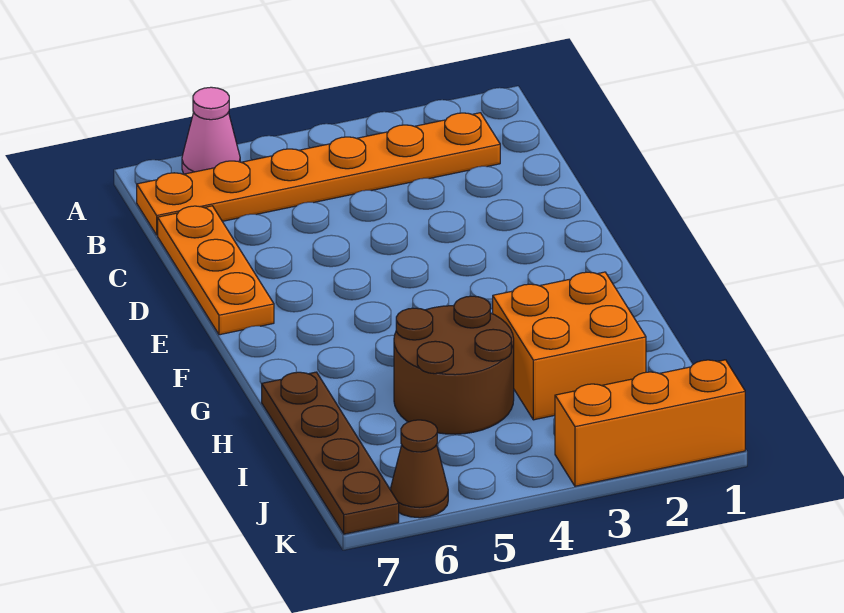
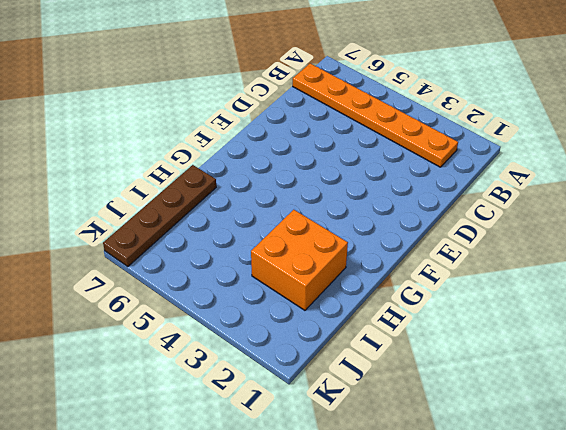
none -> pink cone A6 level 1
none -> orange plate C7:E7 level 1

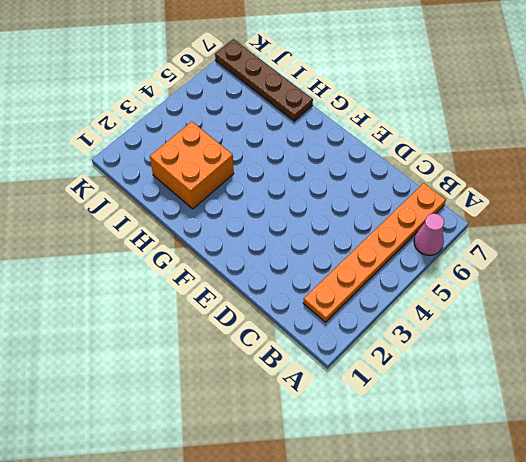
none -> orange plate C7:E7 level 1
none -> brown round brick H4:I5 level 1

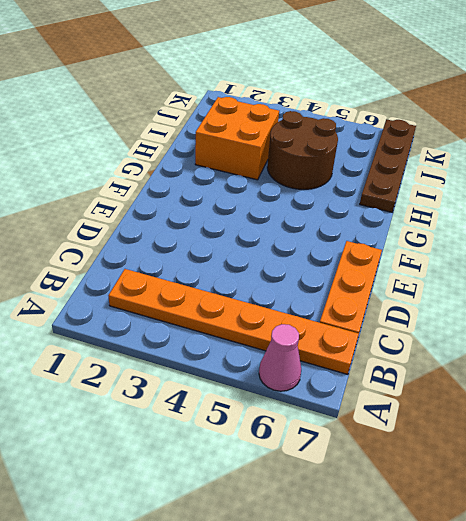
none -> orange brick K1:K3 level 1
none -> brown cone K6 level 1

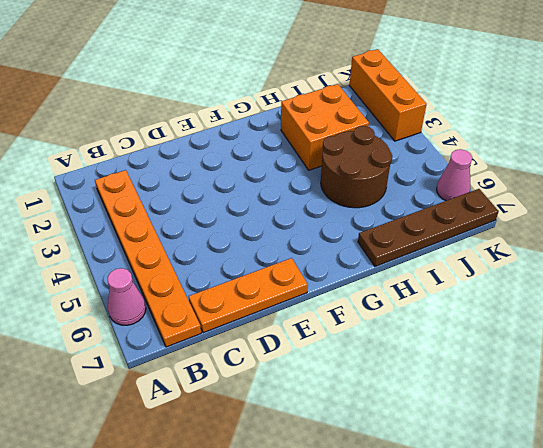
pink cone K6 level 1 -> brown cone K6 level 1

